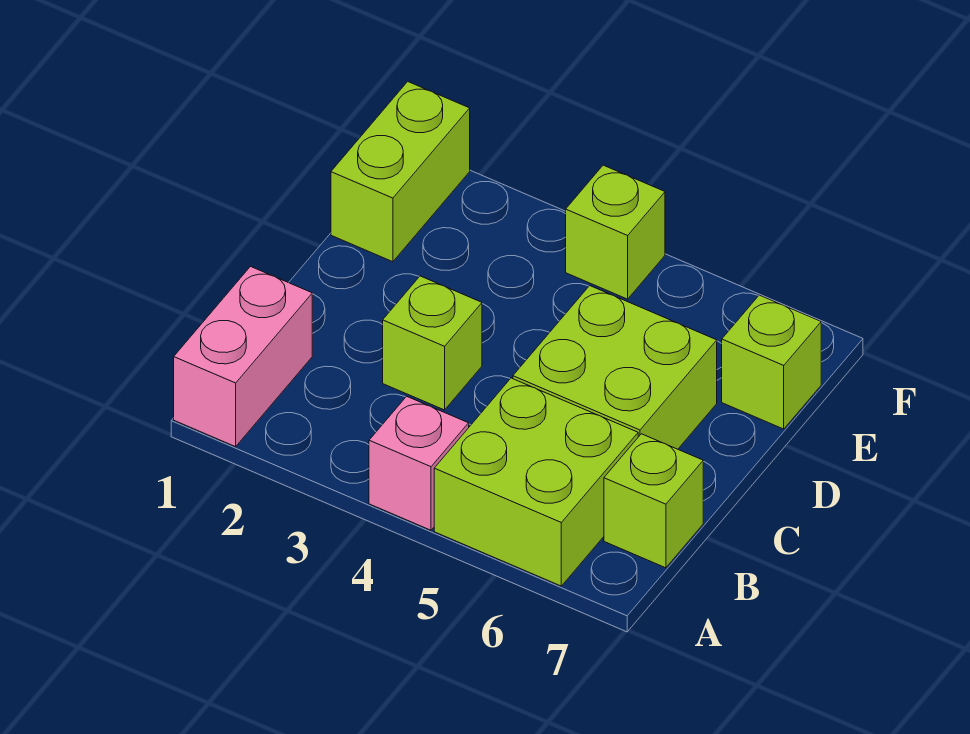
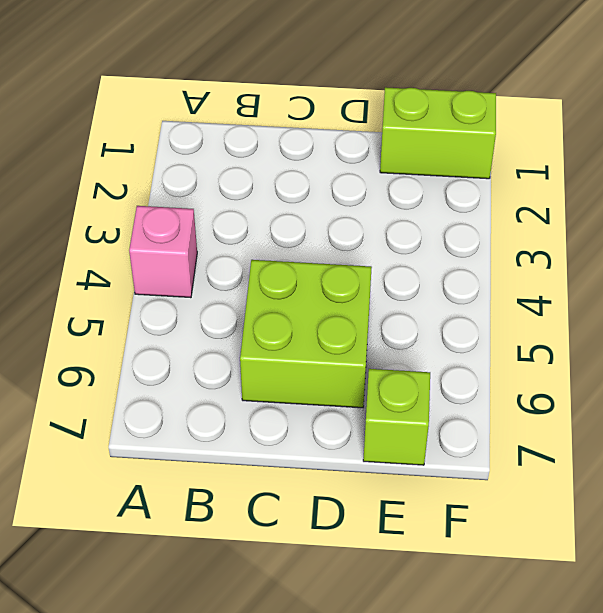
none -> pink brick A1:B1 level 1
none -> lime brick A5:B6 level 1

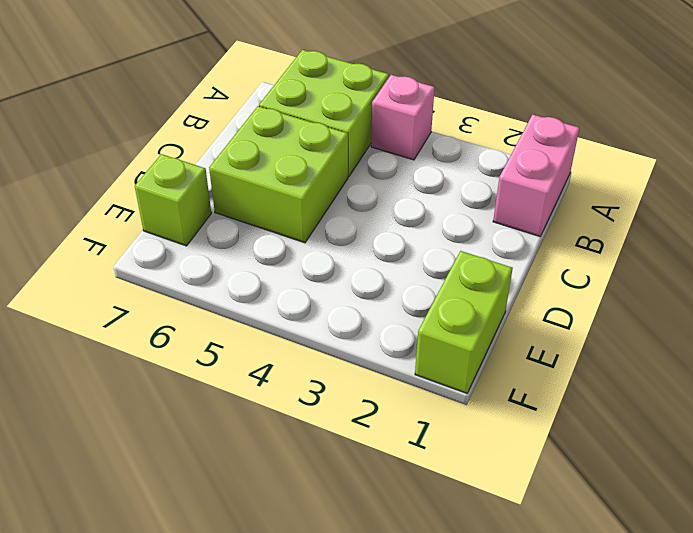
none -> lime brick B7 level 1
none -> lime brick C3 level 1

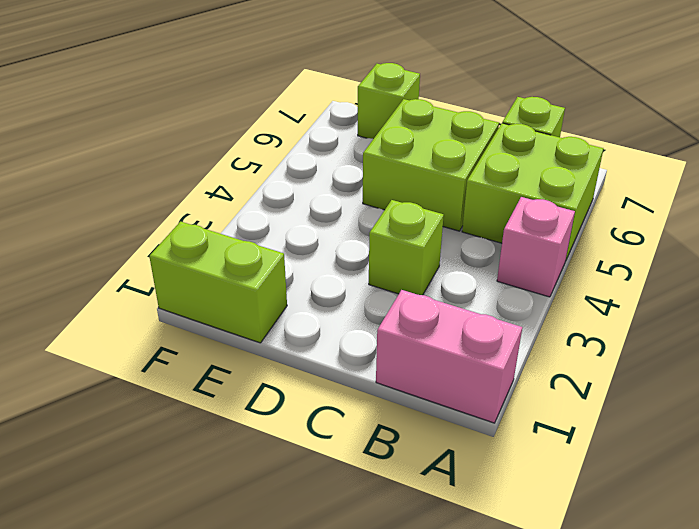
none -> lime brick F4 level 1

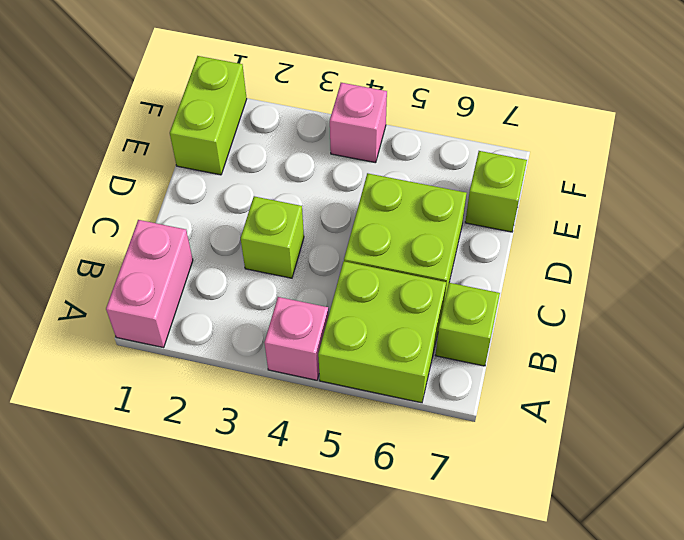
pink brick F4 level 1 -> lime brick F4 level 1

